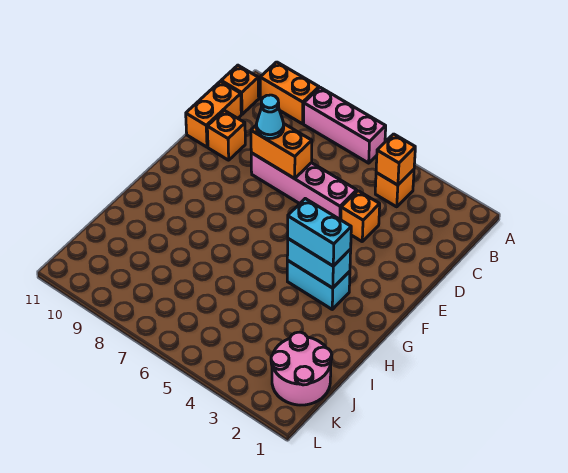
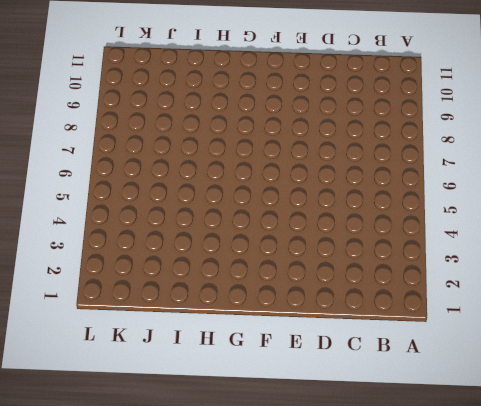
none -> pink brick A6:A8 level 1
none -> orange brick A9:A10 level 1
none -> orange brick B4 level 1

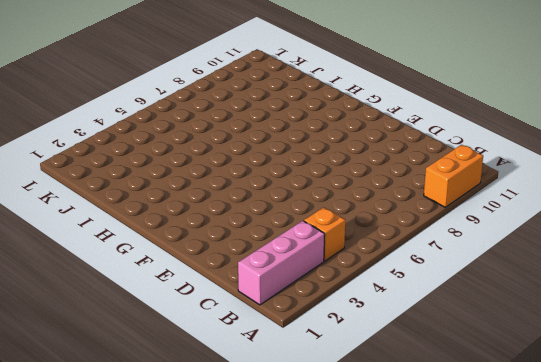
pink brick B1:B3 level 1 -> pink brick A6:A8 level 1
none -> orange brick B11 level 1
none -> orange brick C11:D11 level 1
none -> orange brick D4 level 1

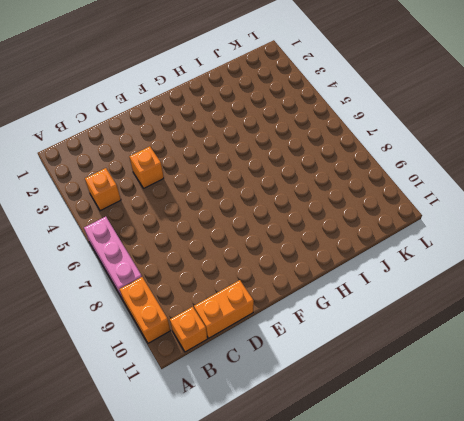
none -> pink brick D5:D8 level 1
none -> orange brick D10 level 1
none -> cyan brick G3:G4 level 1

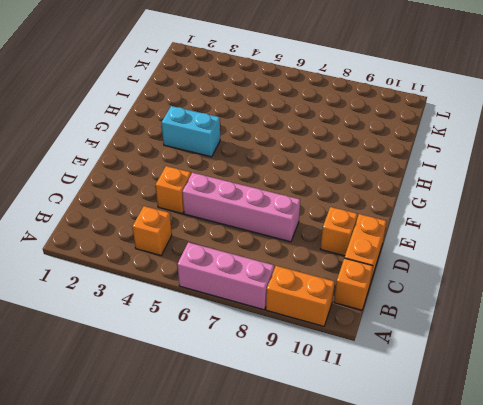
none -> pink round brick J1:K2 level 1
none -> orange brick B4 level 2
none -> orange brick D7:D8 level 2

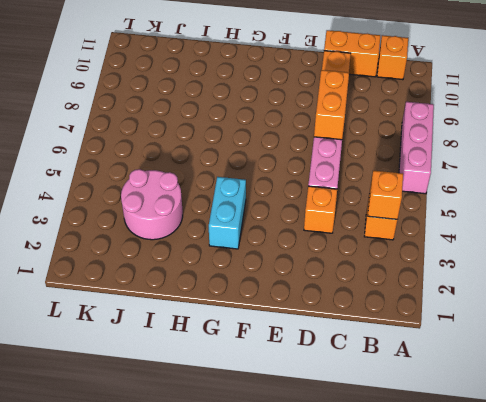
pink round brick I3:J4 level 1 -> pink round brick J1:K2 level 1
none -> orange brick A9:A10 level 1
none -> cyan brick G3:G4 level 2
none -> cyan cone D8 level 3

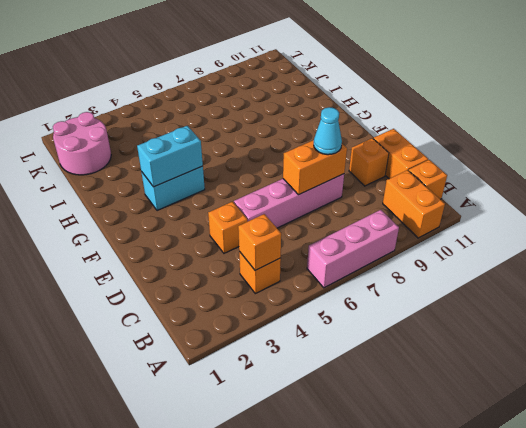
orange brick A10:B10 level 1 -> orange brick A9:A10 level 1
none -> cyan brick G3:G4 level 3

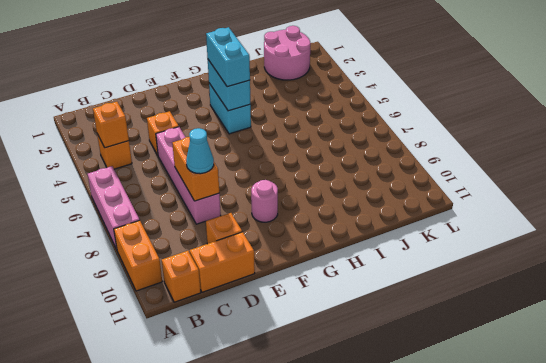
pink round brick F9 level 1 -> none

